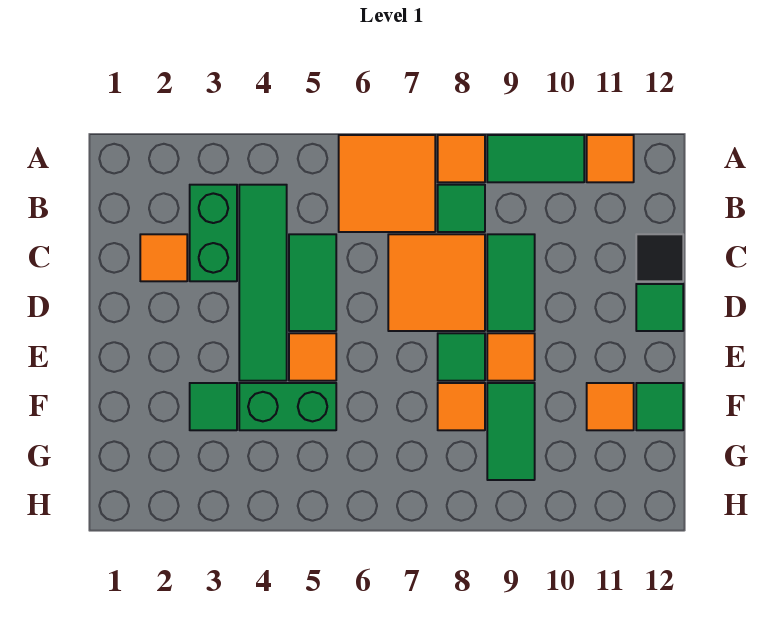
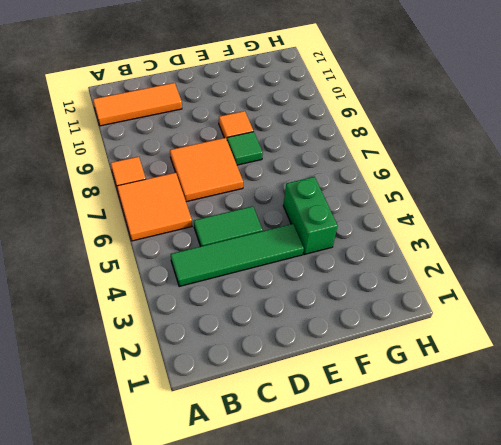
orange tile A11:C11 level 1 -> orange tile A11 level 1
none -> green tile A9:A10 level 1
none -> green brick B3:C3 level 1
none -> green tile B8 level 1

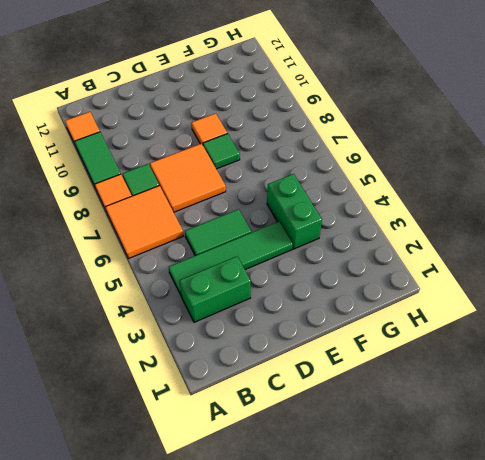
none -> orange tile C2 level 1
none -> green tile C9:D9 level 1
none -> black tile C12 level 1

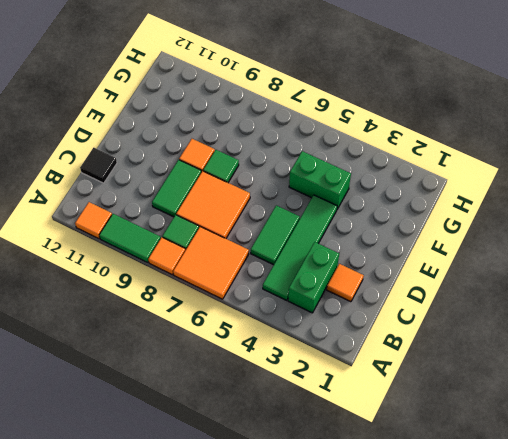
none -> green tile D12 level 1
none -> orange tile E5 level 1
none -> green tile F3 level 1

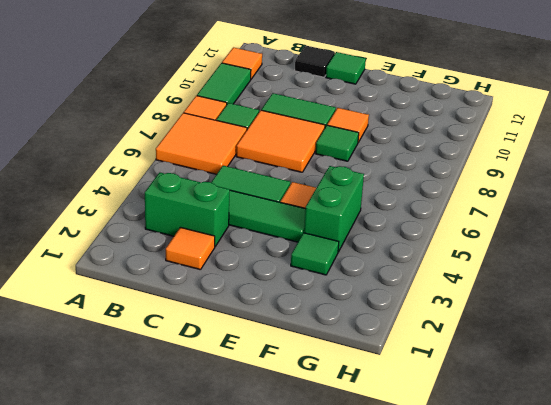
none -> orange tile F8 level 1
none -> green tile F9:G9 level 1
none -> orange tile F11 level 1

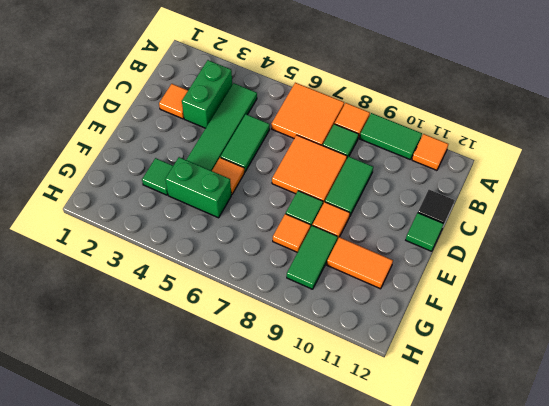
orange tile F10:F11 level 1 -> orange tile F11 level 1
none -> green tile F12 level 1

